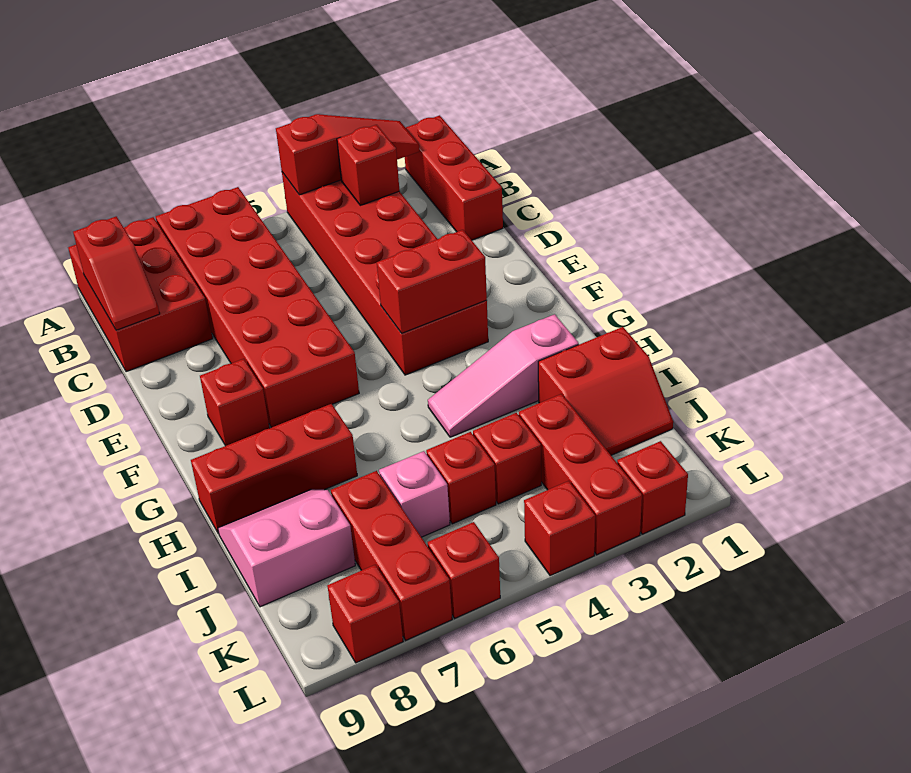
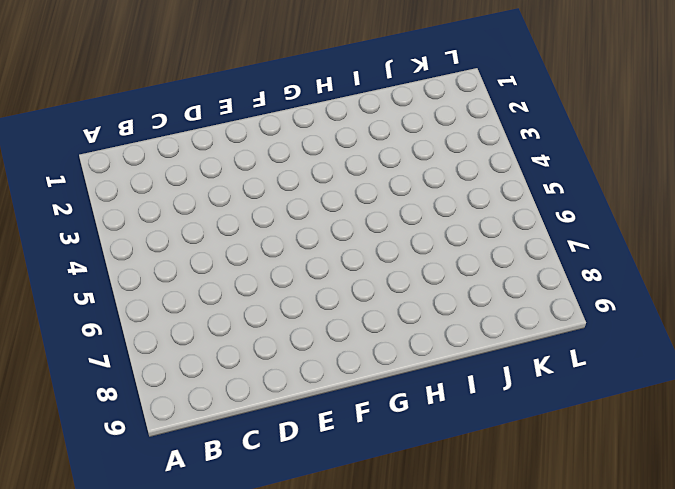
none -> red brick A1:C1 level 1
none -> red brick A3:F4 level 1
none -> red brick A6:F7 level 1

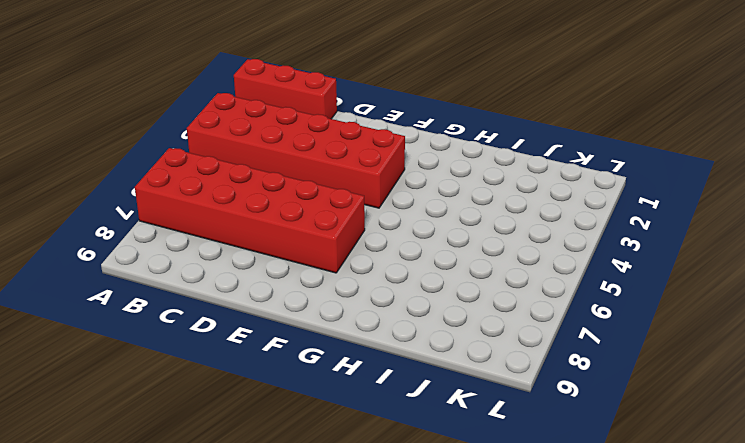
none -> red brick A8:C9 level 1
none -> red brick F8 level 1
none -> pink slope H2:H4 level 1 top 2

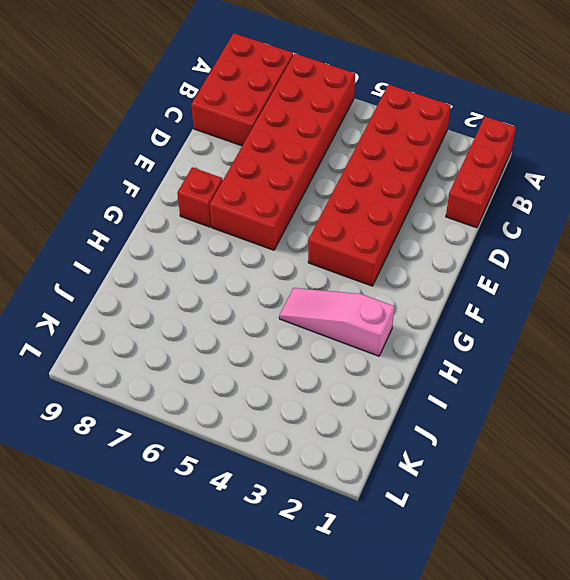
none -> red brick H7:H9 level 1
none -> red slope I1:J2 level 1 top I
none -> pink slope I8:J9 level 1 top J

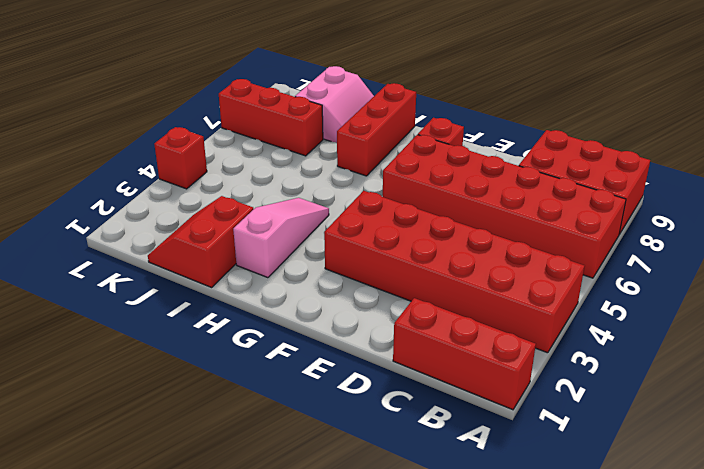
none -> red brick J3:L3 level 1
none -> red brick J4 level 1
none -> red brick J5 level 1

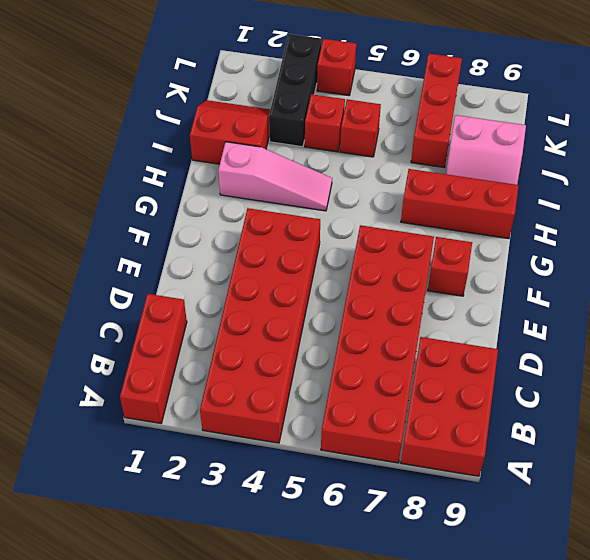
black brick J3:L3 level 1 -> red brick J3:L3 level 1
none -> pink brick J6 level 1
none -> red brick L2 level 1
none -> red brick L6 level 1

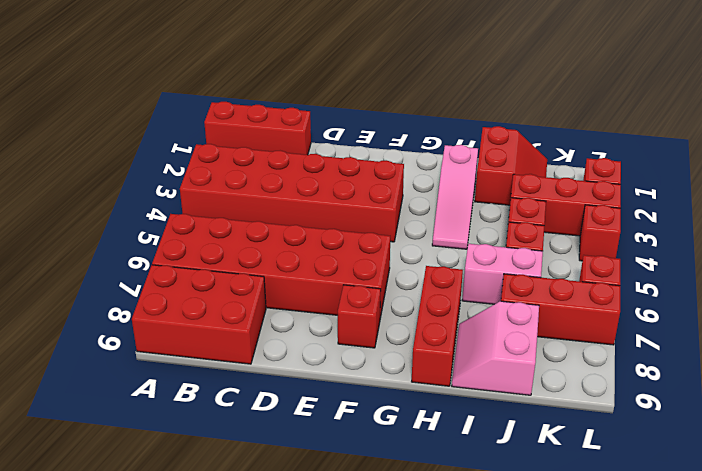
pink brick I6:J6 level 1 -> pink brick J6 level 1
none -> red brick L8 level 1
none -> red slope A2:A4 level 2 top 4
none -> red brick B3 level 2

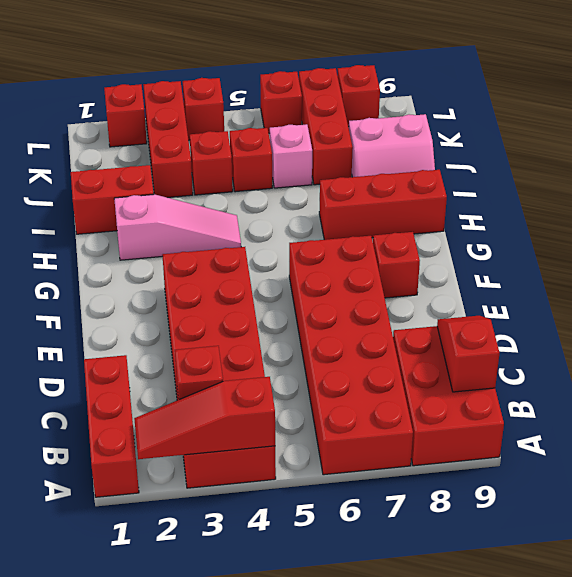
none -> red brick F3:F4 level 2

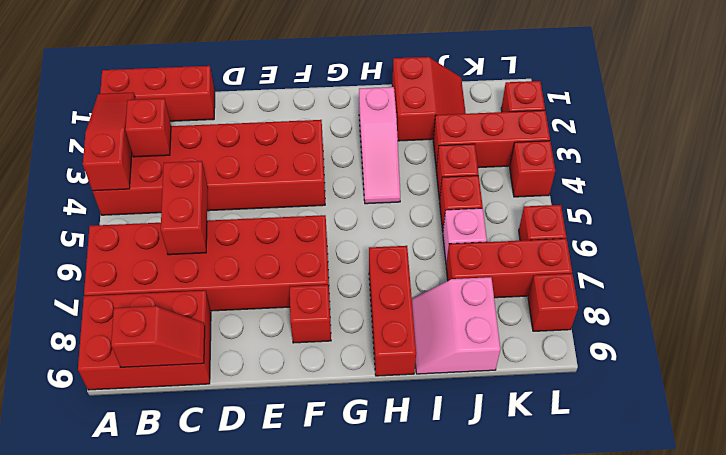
red brick C5:C6 level 2 -> red brick F3:F4 level 2

